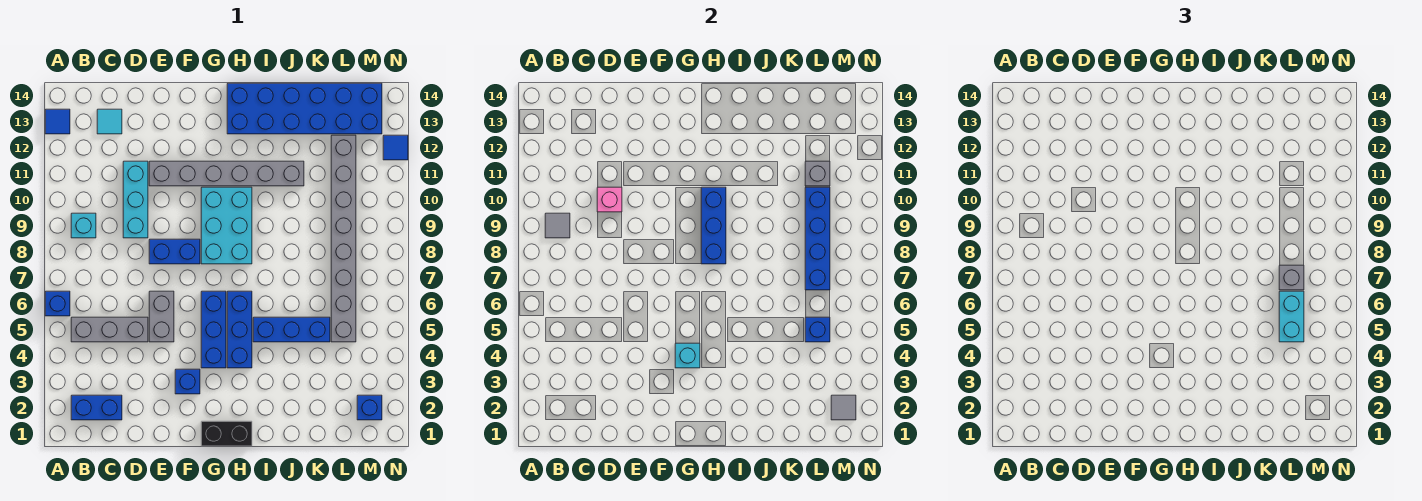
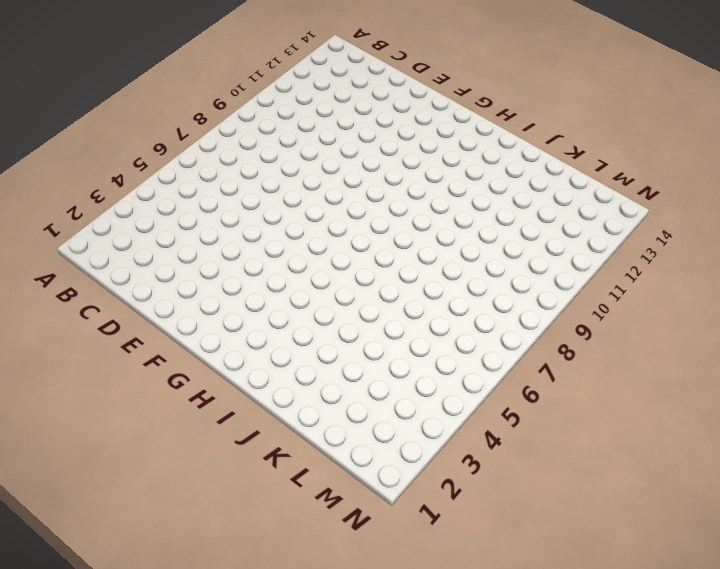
none -> blue brick A6 level 1
none -> blue tile A13 level 1
none -> blue brick B2:C2 level 1
none -> grey brick B5:D5 level 1

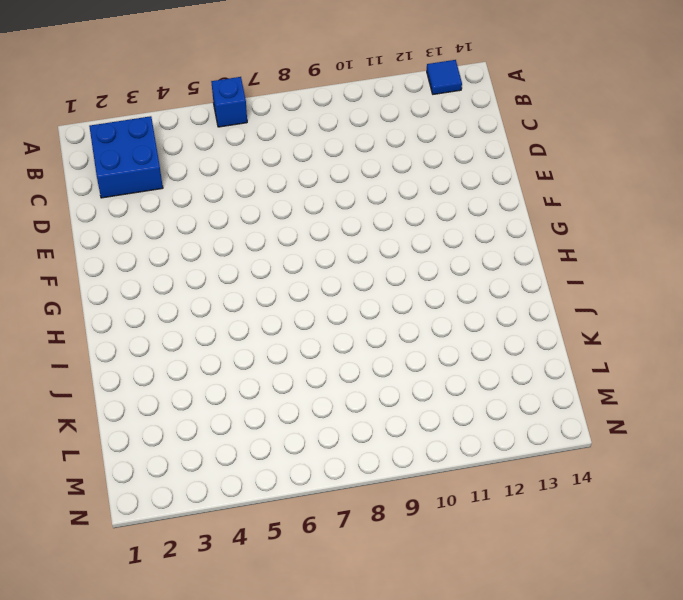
blue brick B2:C3 level 1 -> blue brick B2:C2 level 1
none -> grey brick B5:D5 level 1
none -> cyan brick B9 level 1
none -> cyan tile C13 level 1
none -> cyan brick D9:D11 level 1

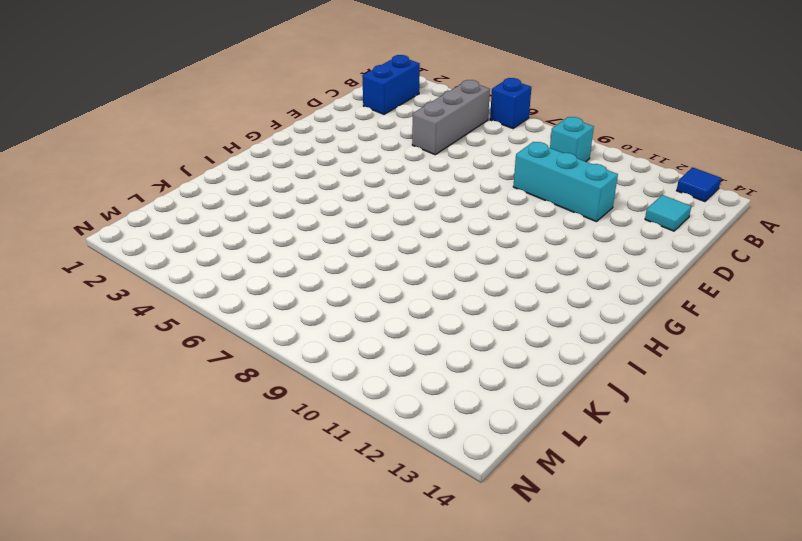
none -> grey brick E5:E6 level 1
none -> blue brick E8:F8 level 1
none -> grey brick E11:J11 level 1
none -> blue brick F3 level 1

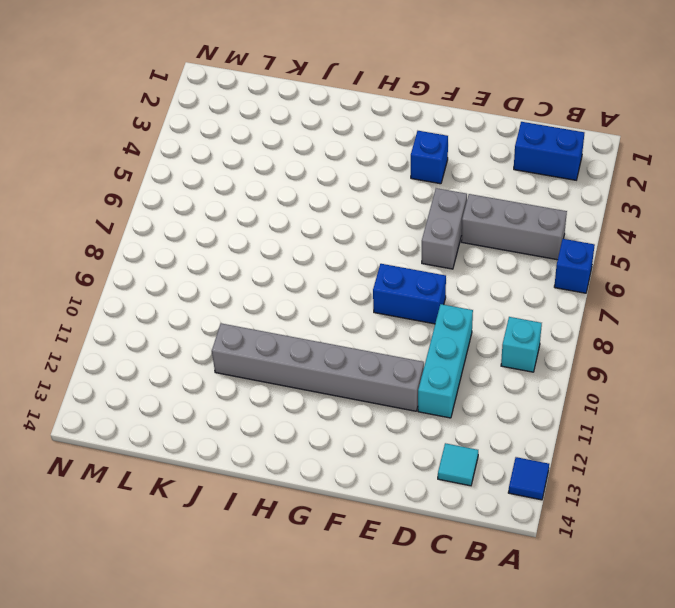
none -> black brick G1:H1 level 1
none -> blue brick G4:G6 level 1
none -> cyan brick G8:H10 level 1
none -> blue brick H4:H6 level 1

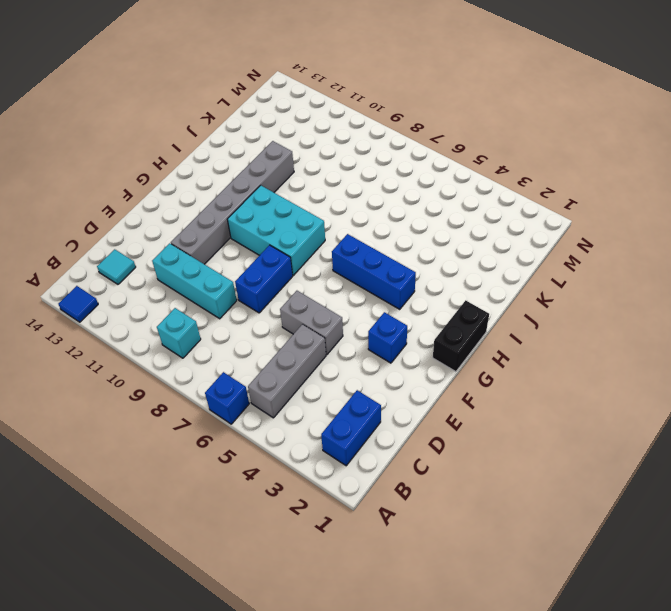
none -> blue brick G4:G6 level 1
none -> blue brick H13:M14 level 1
none -> blue brick I5:K5 level 1
none -> grey brick L5:L12 level 1

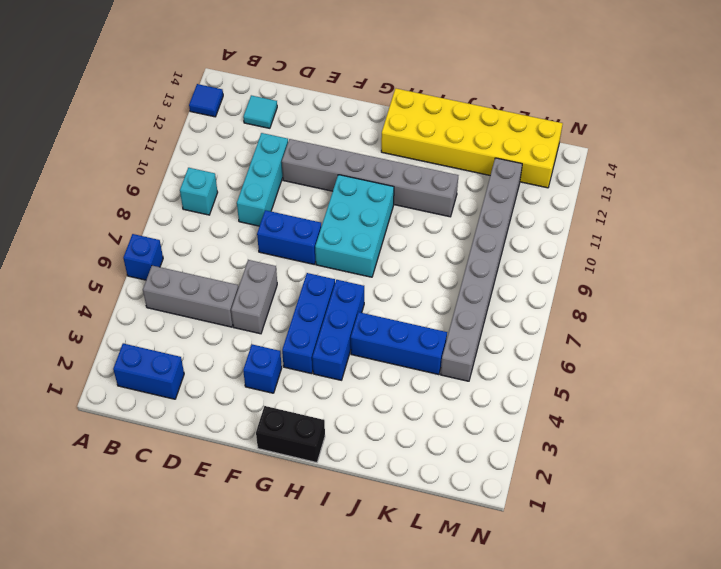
yellow brick H13:M14 level 1 -> blue brick H13:M14 level 1
none -> blue brick M2 level 1
none -> blue tile N12 level 1
none -> grey tile B9 level 2
none -> pink brick D10 level 2

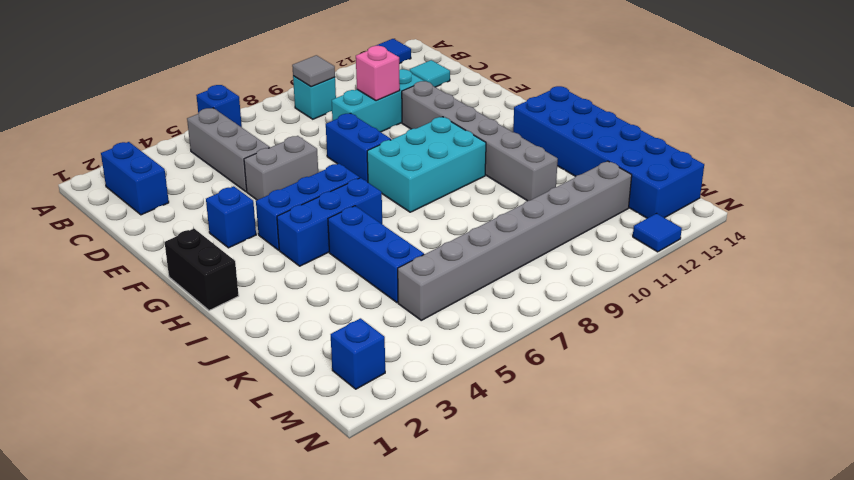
none -> cyan brick G4 level 2
none -> blue brick H8:H10 level 2
none -> blue brick L5 level 2
none -> blue brick L7:L10 level 2

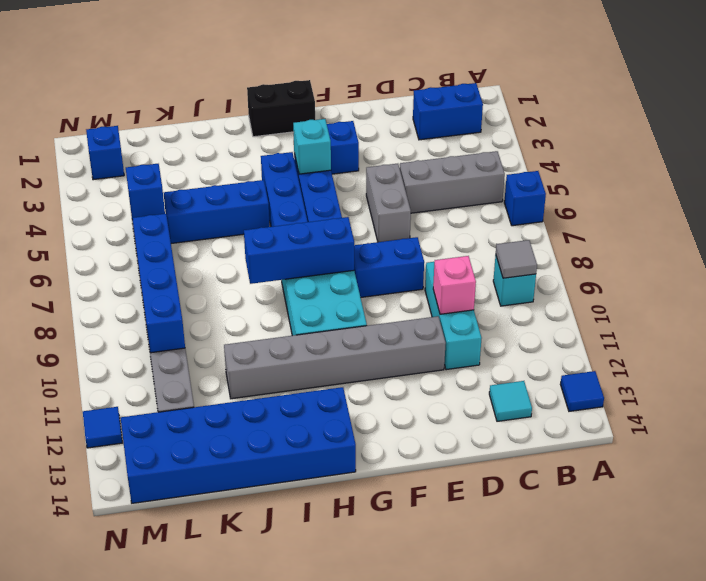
blue brick G8:I8 level 2 -> blue brick H8:H10 level 2
none -> grey brick L11 level 2
none -> grey tile M2 level 2
none -> cyan brick L5:L6 level 3
none -> grey brick L7 level 3

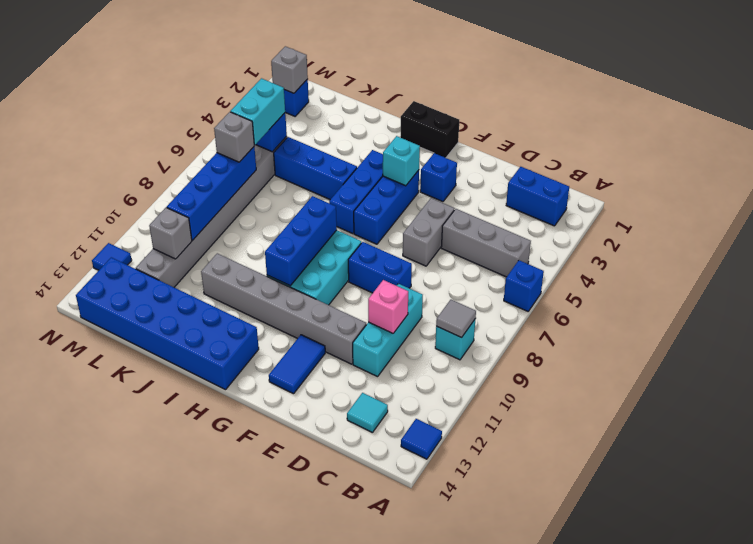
blue tile F12:F13 level 1 -> none
grey brick M2 level 2 -> grey tile M2 level 2

